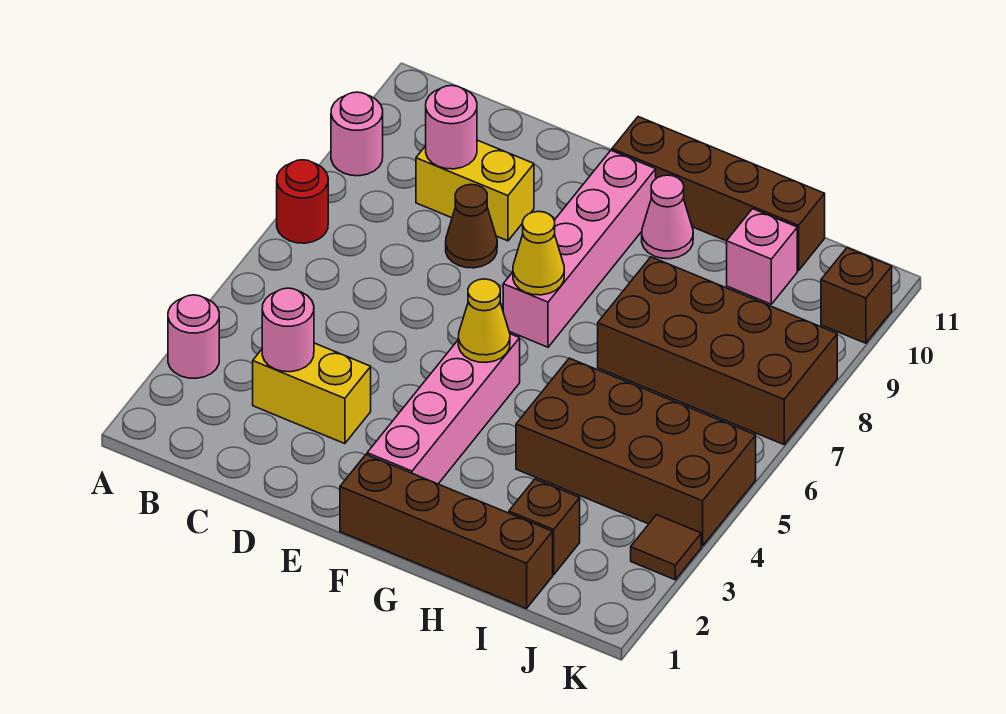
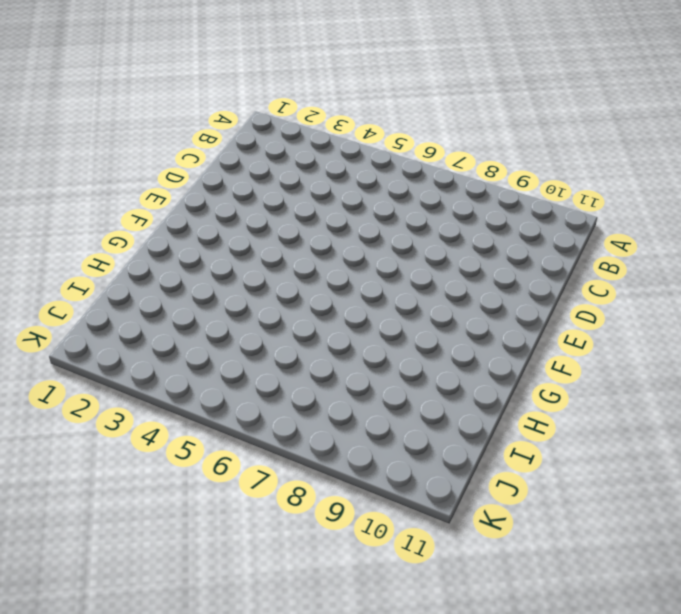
none -> pink round brick A3 level 1
none -> red round brick A7 level 1
none -> pink round brick A9 level 1

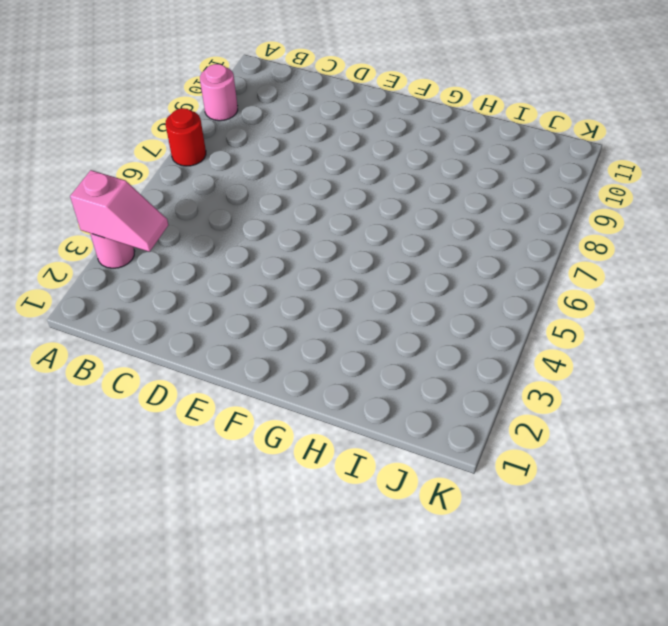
pink slope A3:B3 level 2 top A -> none
none -> yellow brick C3:D3 level 1
none -> yellow brick C9:D9 level 1
none -> brown cone D8 level 1

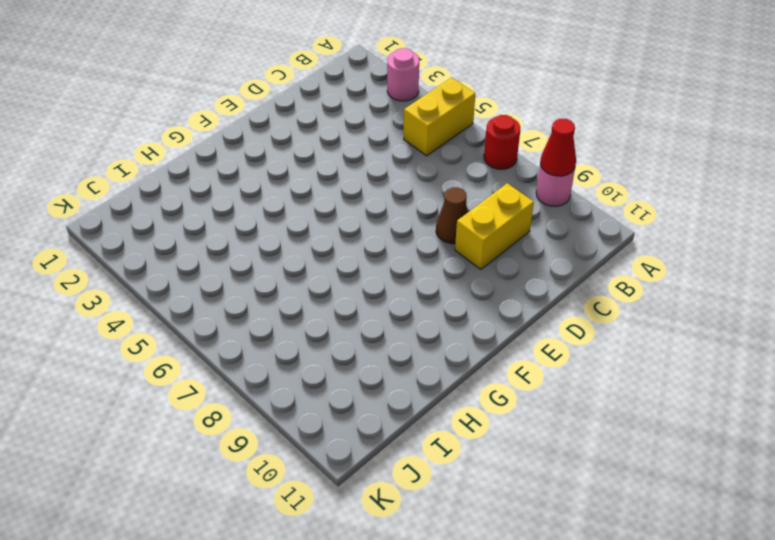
yellow brick A5:B5 level 1 -> yellow brick C3:D3 level 1
red cone A9 level 2 -> none
none -> brown brick F1:I1 level 1
none -> pink brick F2:F5 level 1
none -> pink brick F7:F10 level 1

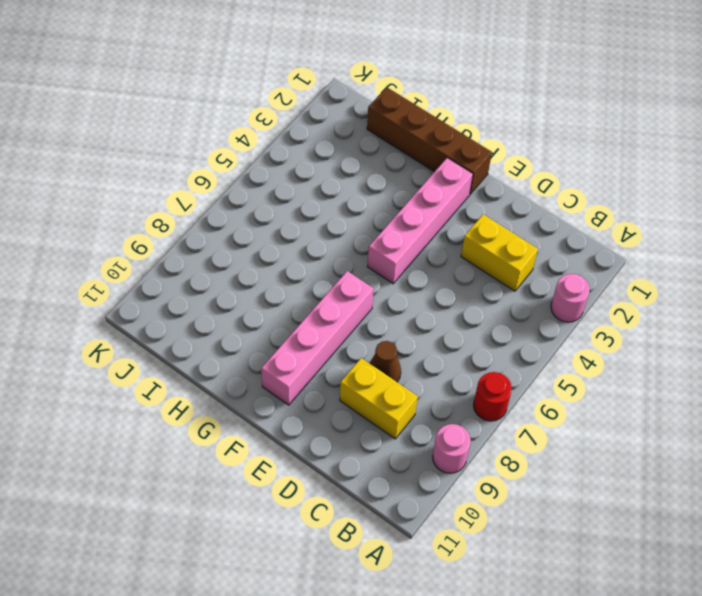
none -> brown brick F11:I11 level 1
none -> pink cone G10 level 1
none -> brown brick H4:K5 level 1

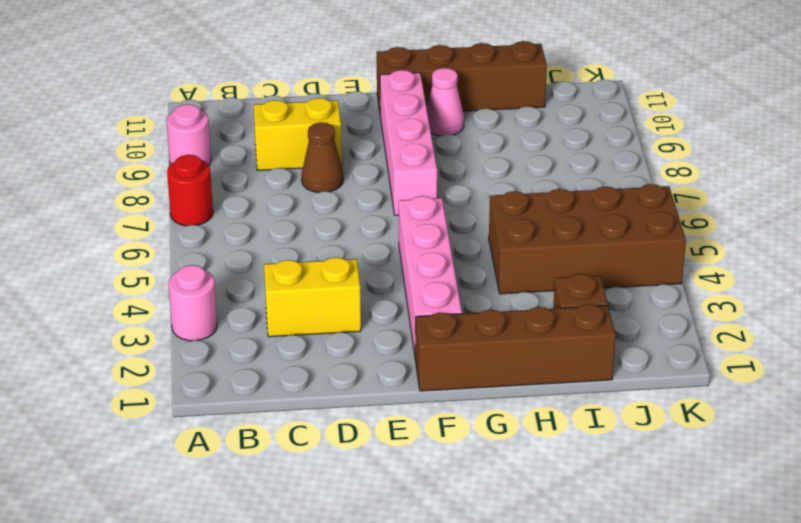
none -> brown brick H7:K8 level 1
none -> pink brick I10 level 1
none -> brown tile K3 level 1

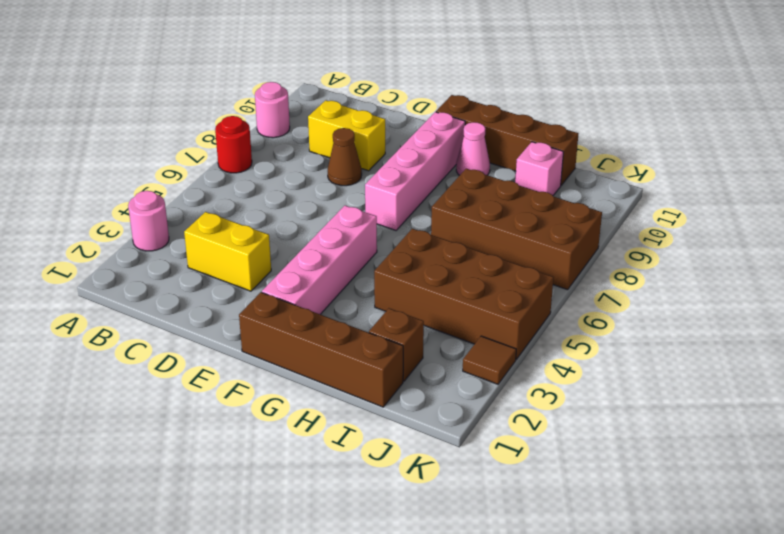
none -> brown brick K10 level 1
none -> pink round brick C3 level 2
none -> pink round brick C9 level 2

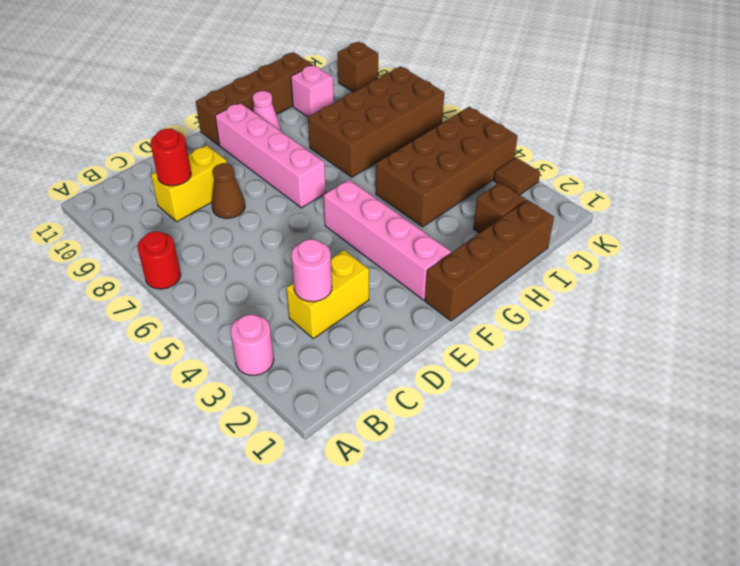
red round brick C9 level 2 -> pink round brick C9 level 2
none -> pink round brick A9 level 1
none -> yellow cone F5 level 2
none -> yellow cone F7 level 2

